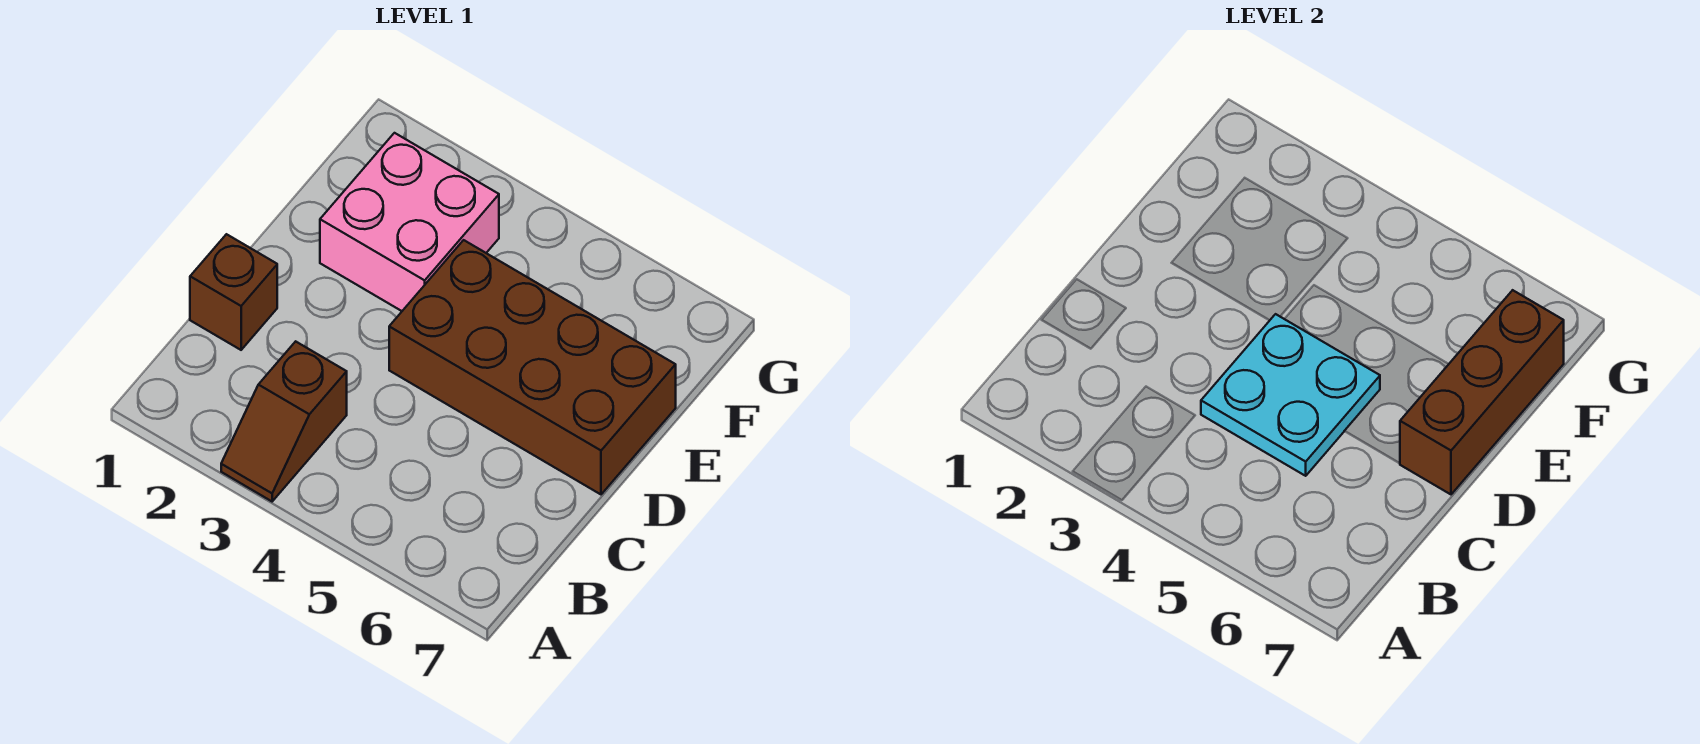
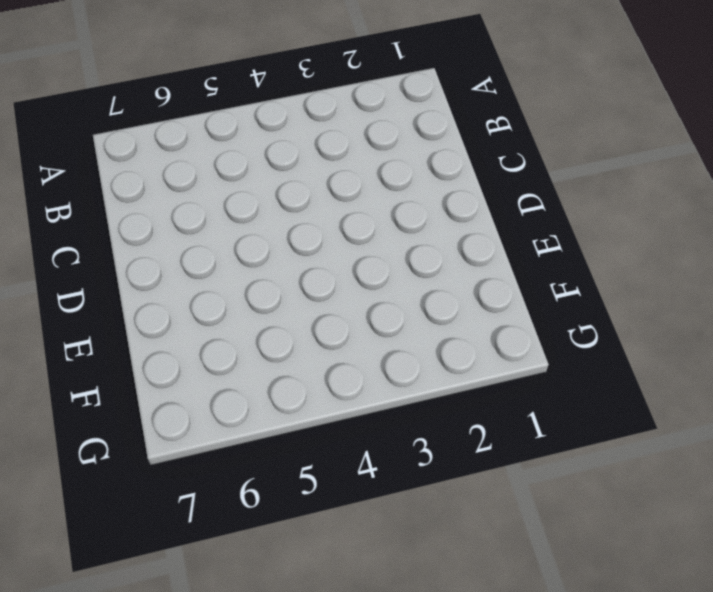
none -> brown slope A3:B3 level 1 top B
none -> brown brick C1 level 1

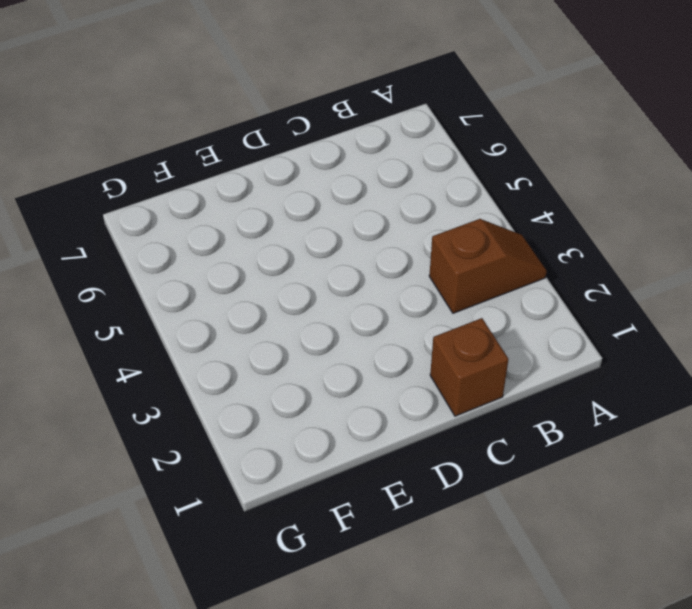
none -> brown brick D4:E7 level 1
none -> pink brick E2:F3 level 1

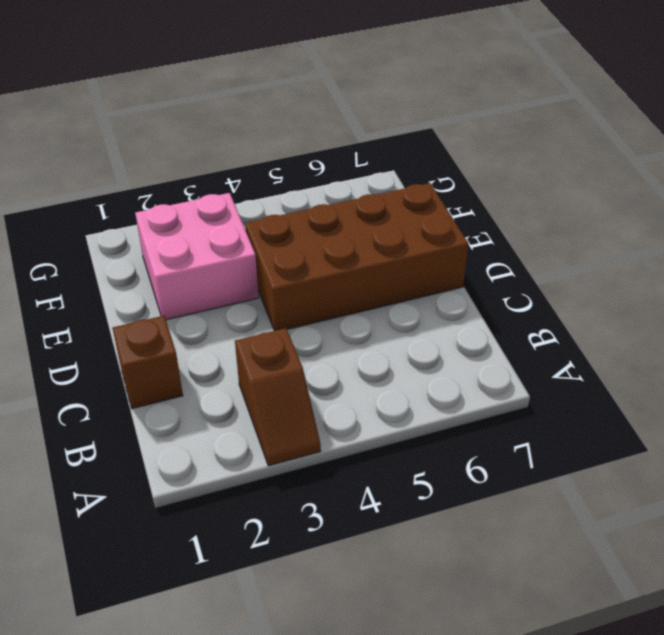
none -> cyan plate C4:D5 level 2
none -> brown brick D7:F7 level 2

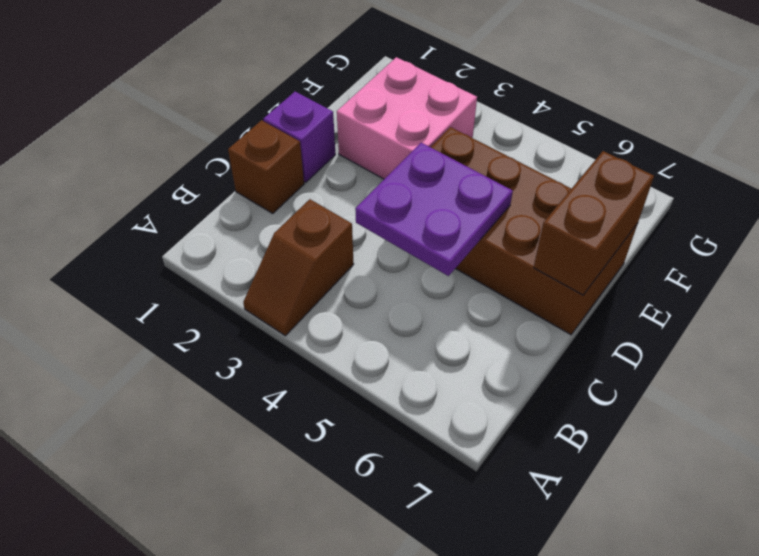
purple plate C4:D5 level 2 -> cyan plate C4:D5 level 2
purple brick D1 level 1 -> none
brown brick D7:E7 level 2 -> brown brick D7:F7 level 2

